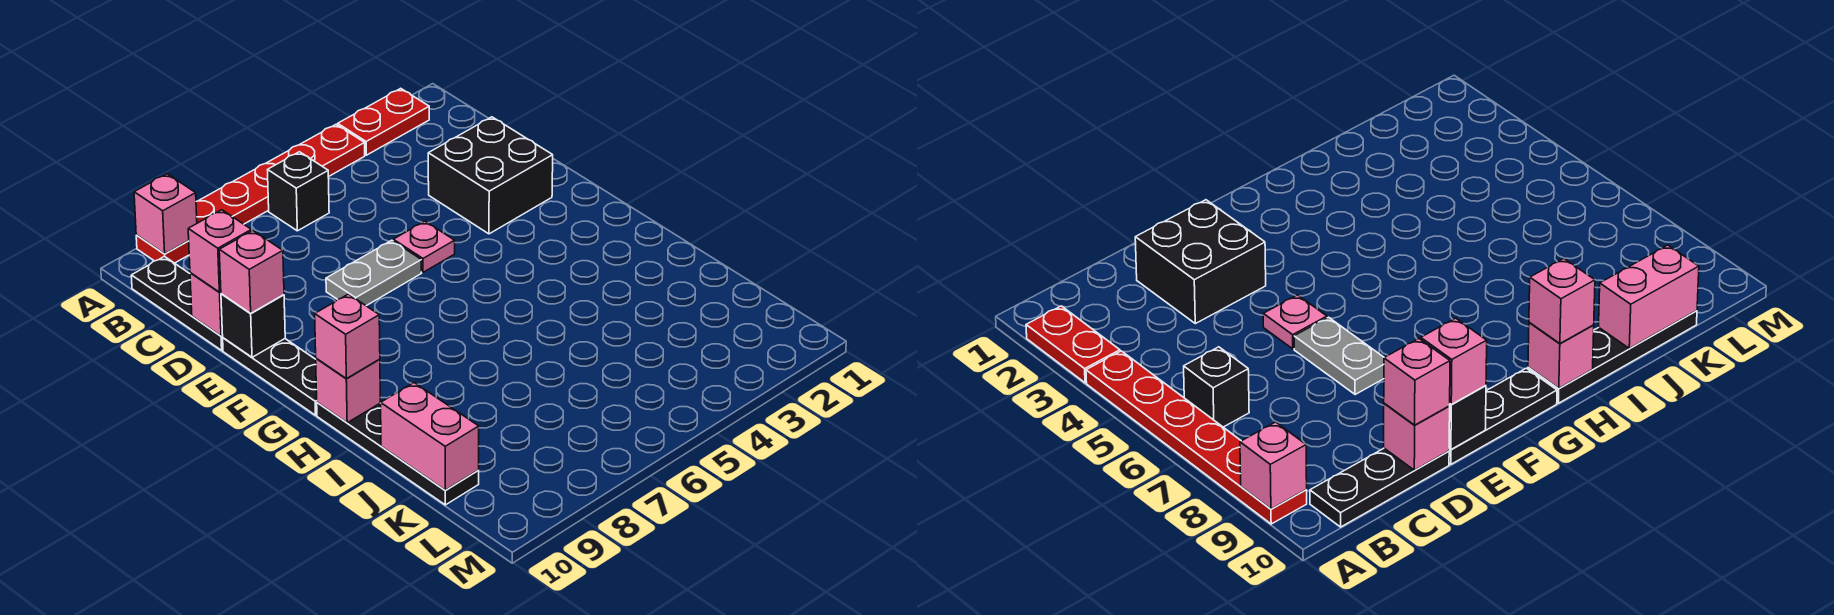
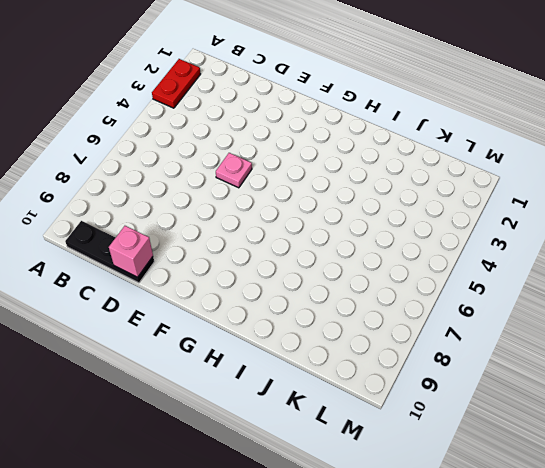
none -> red plate A4:A9 level 1
none -> black brick B6 level 1
none -> black brick D2:E3 level 1

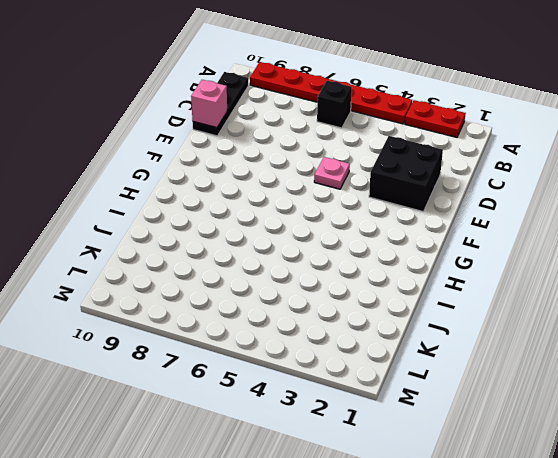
none -> grey plate E6:E7 level 1
none -> black plate E10:G10 level 1
none -> black plate H10:K10 level 1

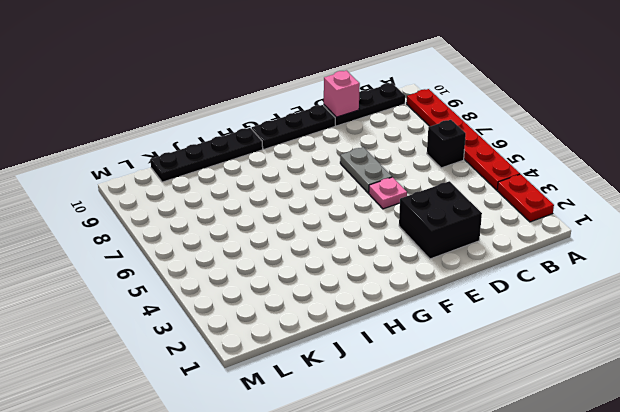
none -> pink brick A9 level 2
none -> black brick E10 level 2
none -> pink brick H10 level 2

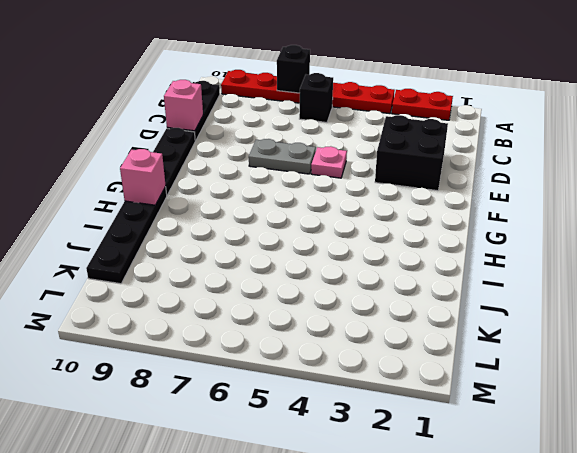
black brick A7 level 2 -> black brick E10 level 2
none -> pink brick A9 level 2
none -> pink brick J10:K10 level 2
none -> pink brick D10 level 3

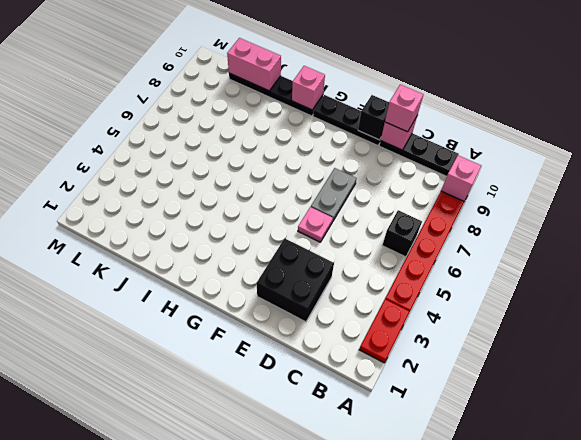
none -> pink brick E10 level 3
none -> pink brick H10 level 3

